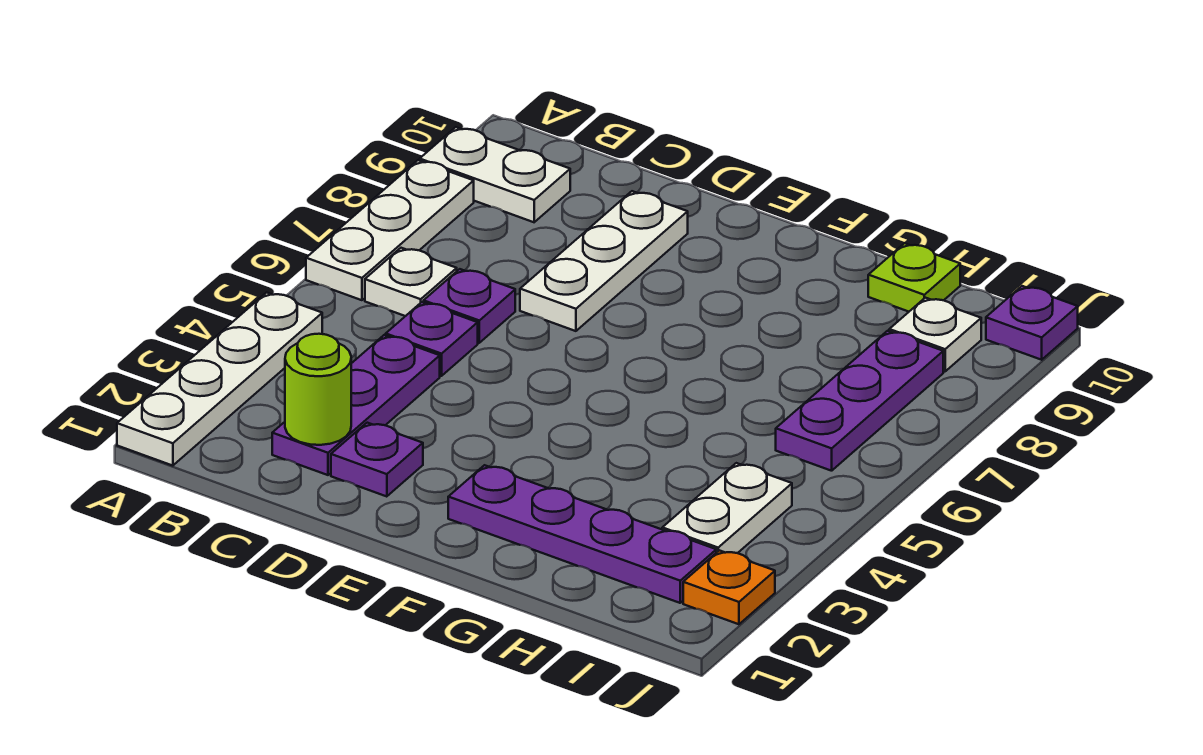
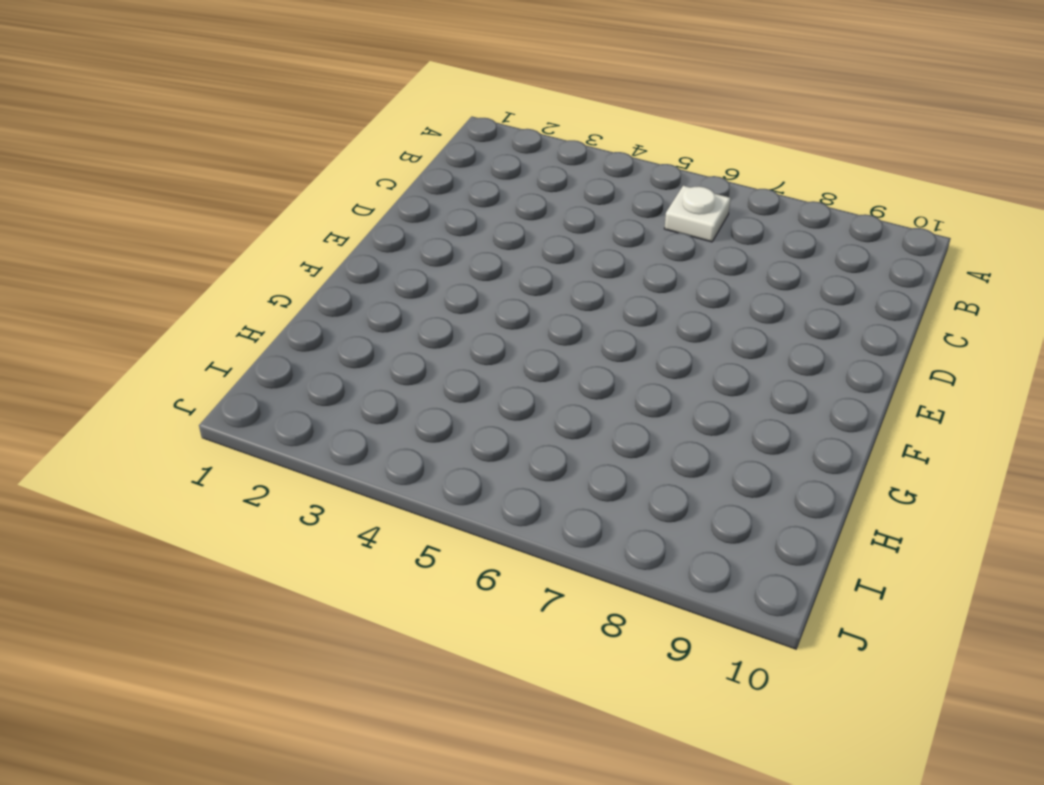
none -> white plate A1:A4 level 1
none -> white plate A6:A8 level 1
none -> white plate A9:B9 level 1

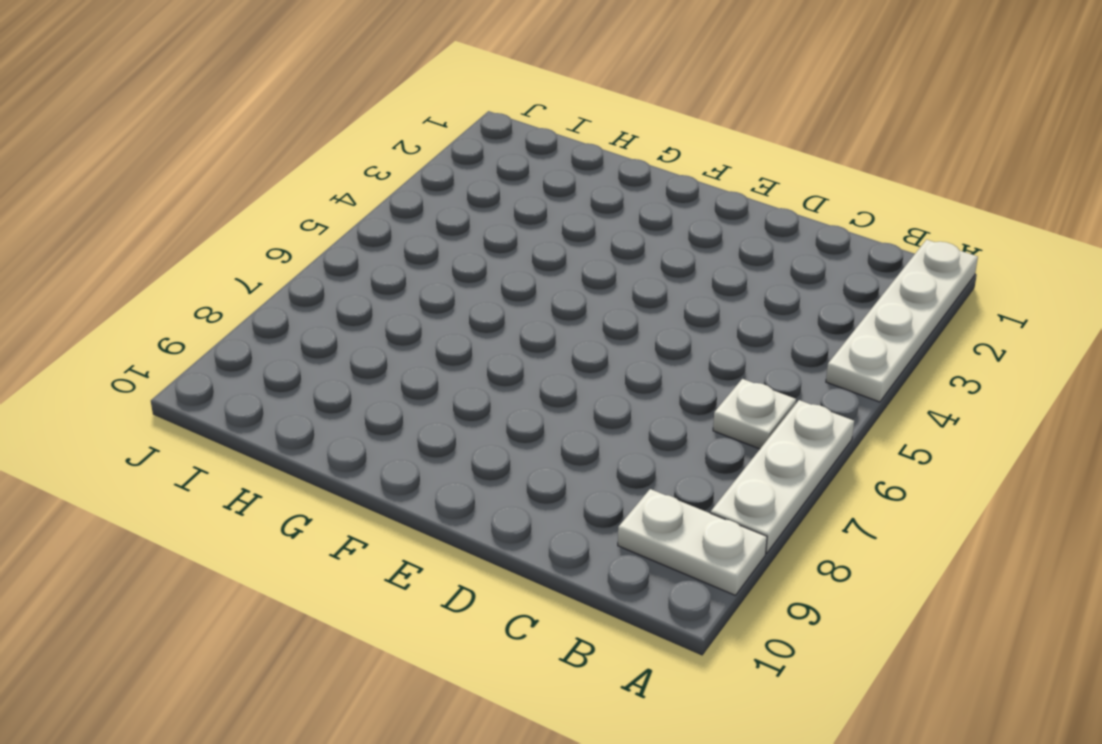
none -> purple plate C2:C4 level 1
none -> purple plate C5 level 1
none -> purple plate C6 level 1

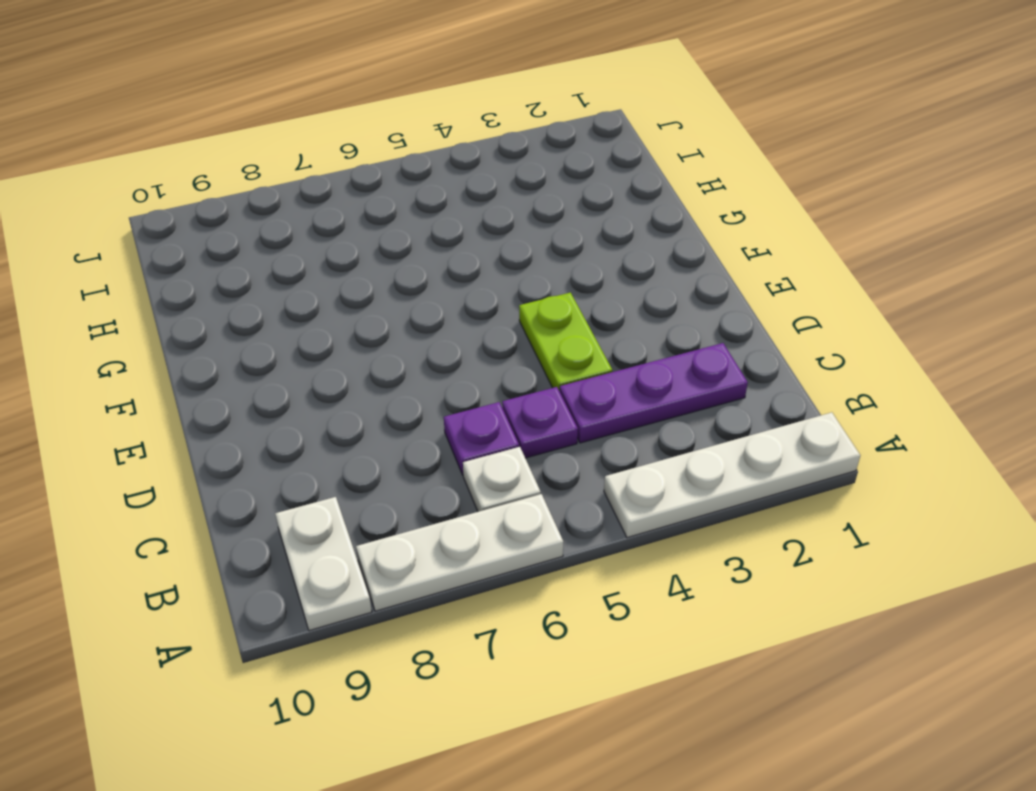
lime plate D4:E4 level 1 -> none
none -> purple plate D2 level 1
none -> white plate D7:D9 level 1
none -> purple plate F2:I2 level 1

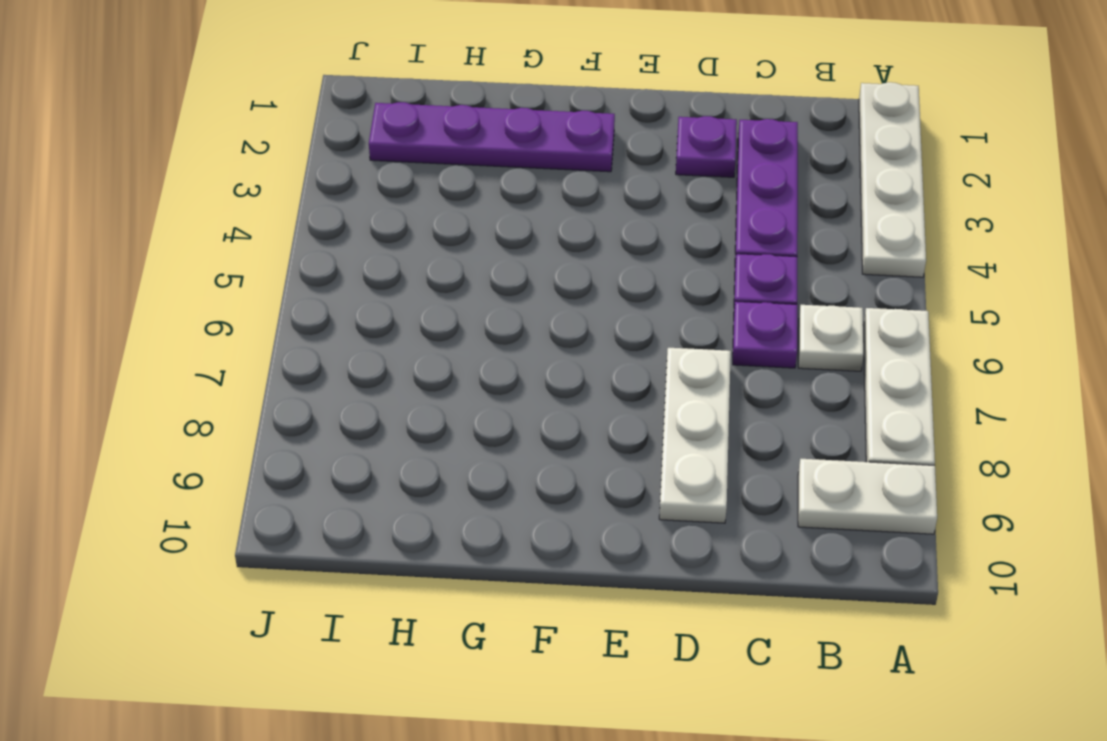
none -> lime plate H10 level 1
none -> white plate I3:I4 level 1
none -> purple plate I6:I8 level 1

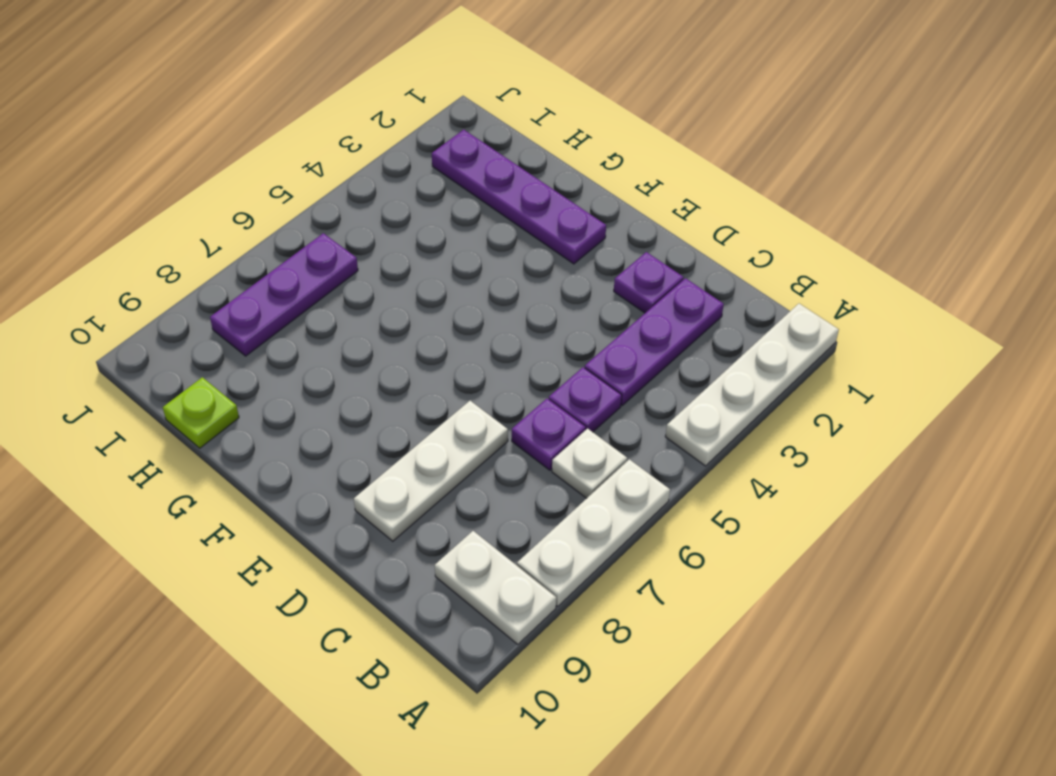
none -> white plate I3:I4 level 1
none -> white plate I9 level 1
none -> orange plate J2 level 1

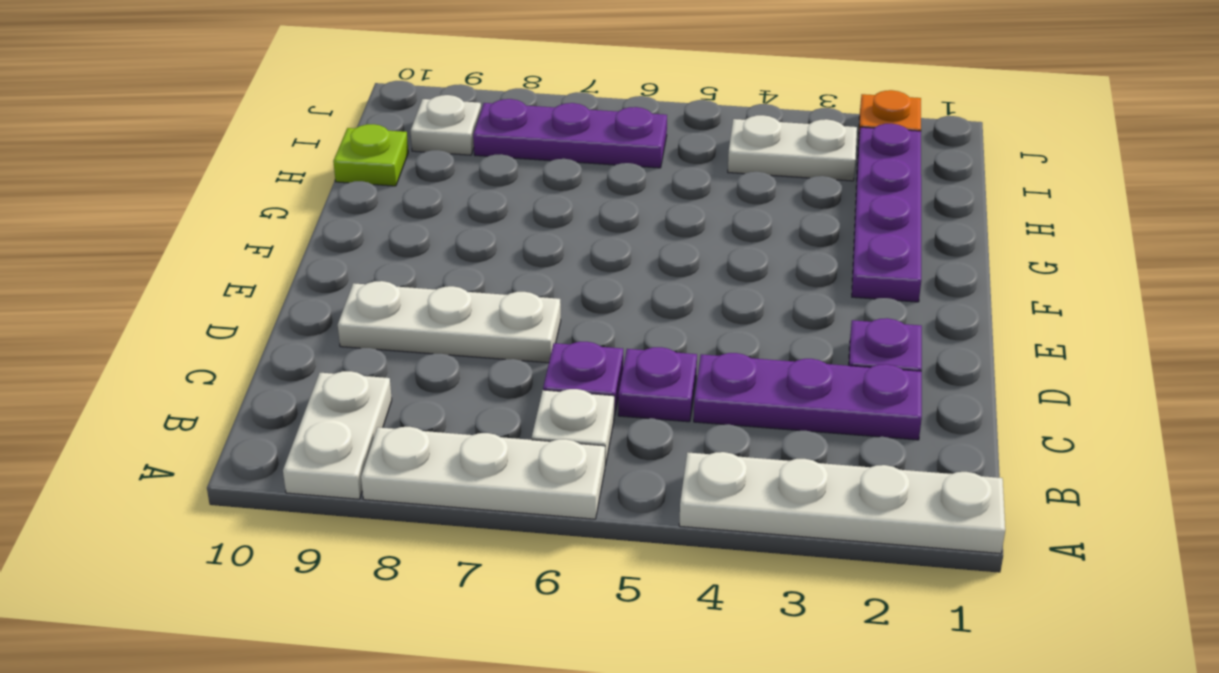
none -> purple plate J10 level 1
none -> lime round brick C2 level 2

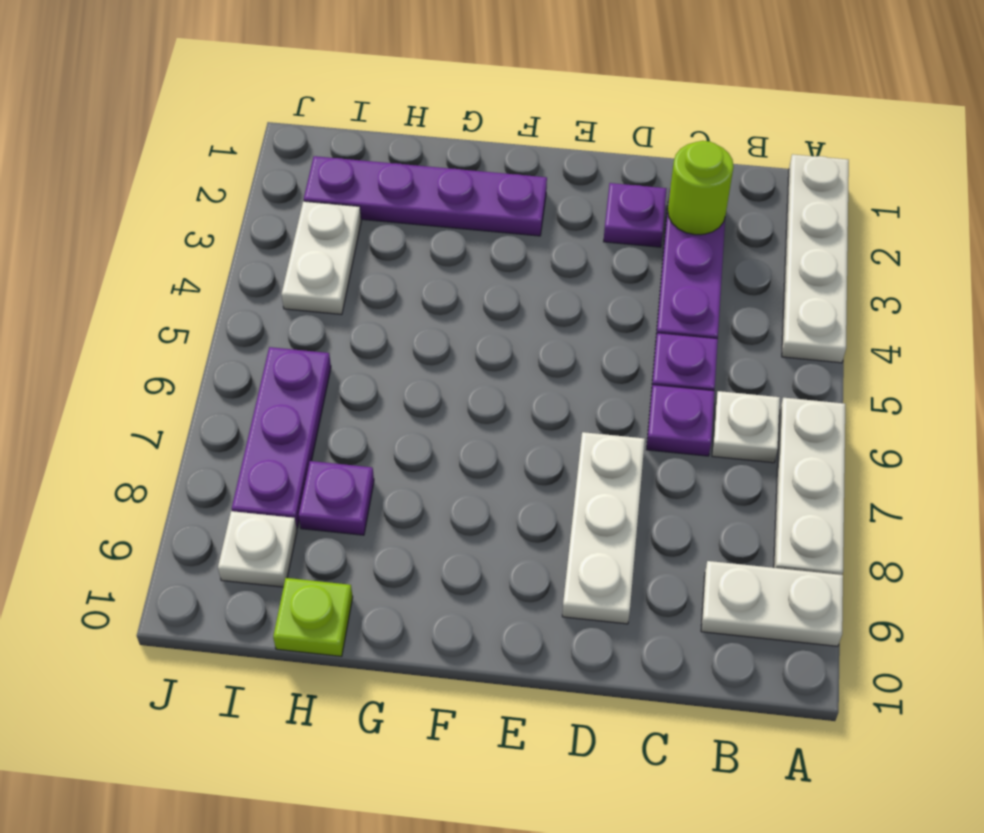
purple plate H8 level 1 -> purple plate J10 level 1
none -> orange plate J2 level 1

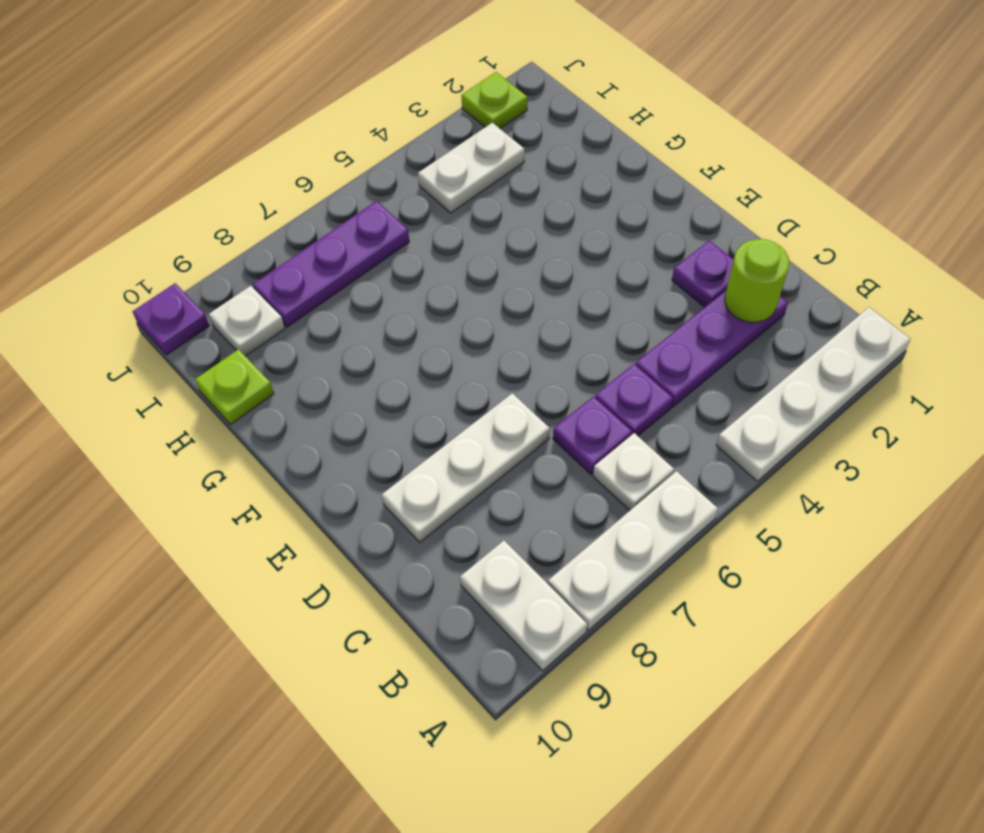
lime plate J2 level 1 -> orange plate J2 level 1
none -> purple plate F2:I2 level 1

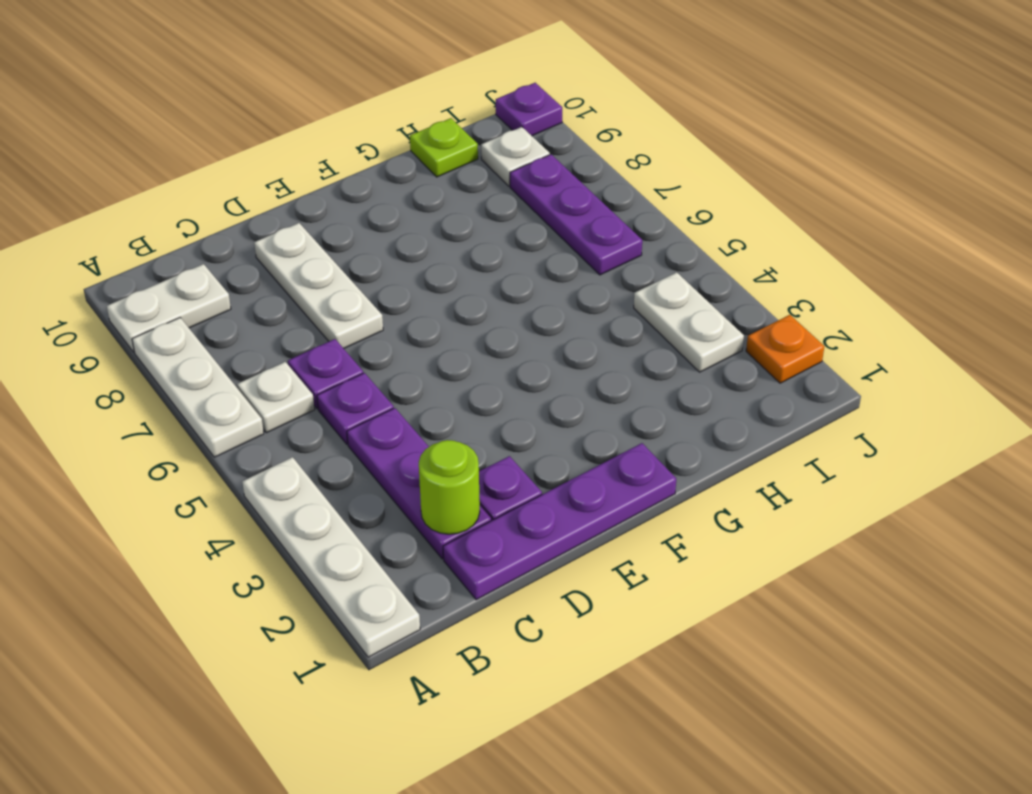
purple plate C1:F1 level 1 -> purple plate F2:I2 level 1

